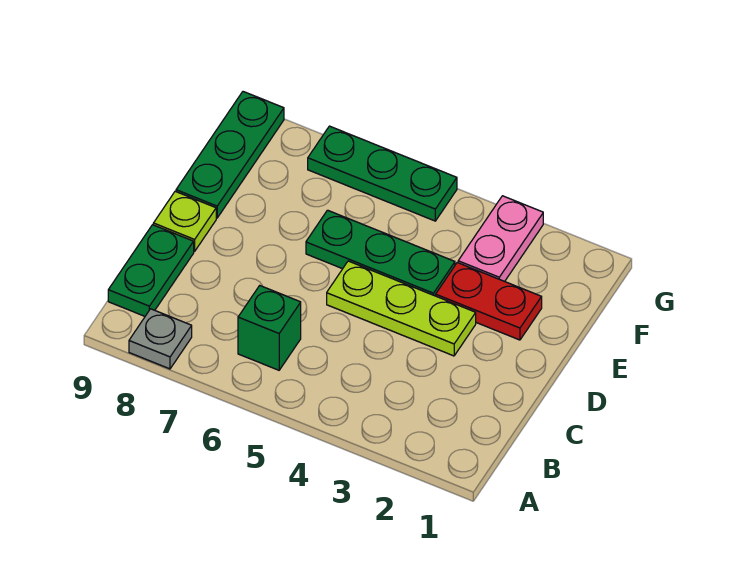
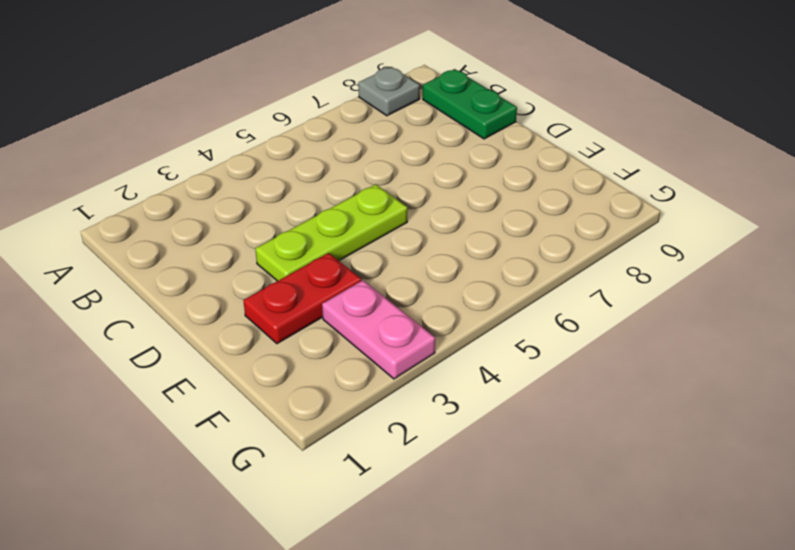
none -> green brick B6 level 1
none -> lime plate D9 level 1

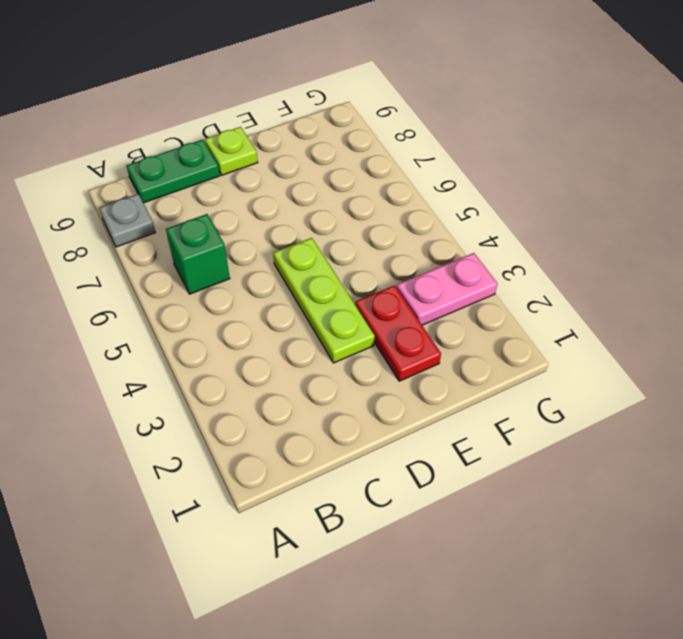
none -> green plate E4:E6 level 1
none -> green plate E9:G9 level 1

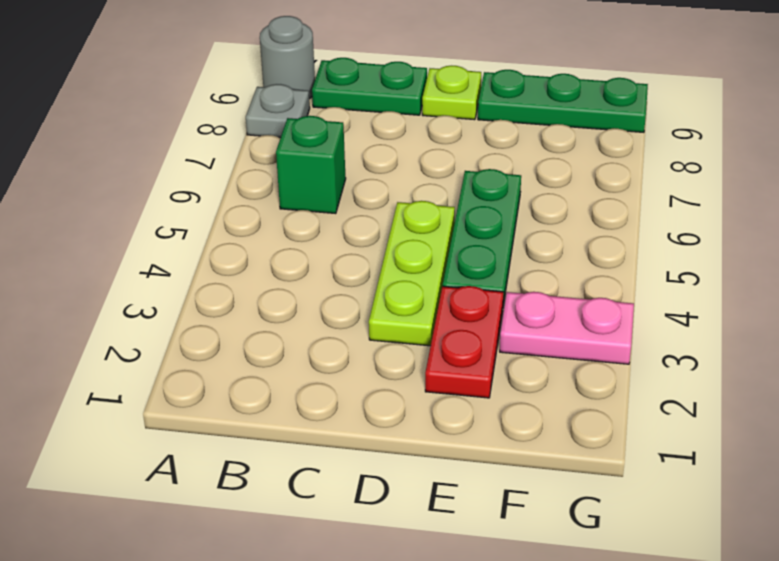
grey round brick A9 level 1 -> none
none -> green plate G5:G7 level 1

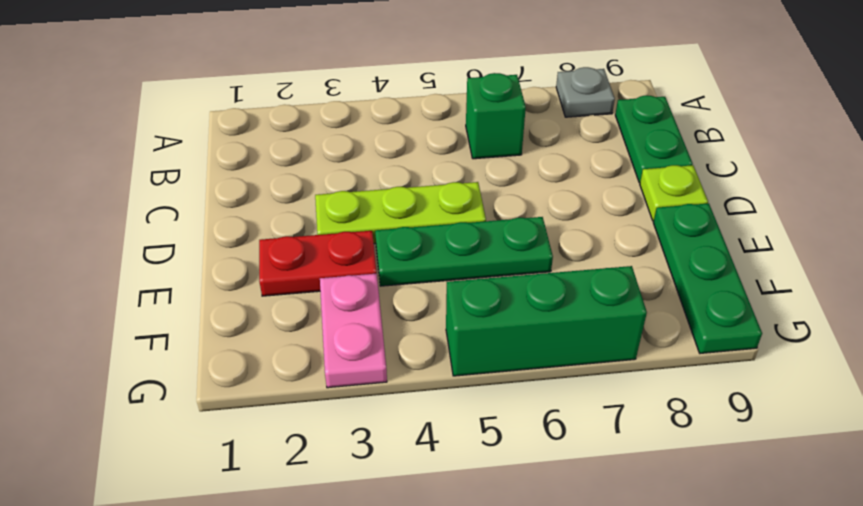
green brick G5:G7 level 1 -> green plate G5:G7 level 1

